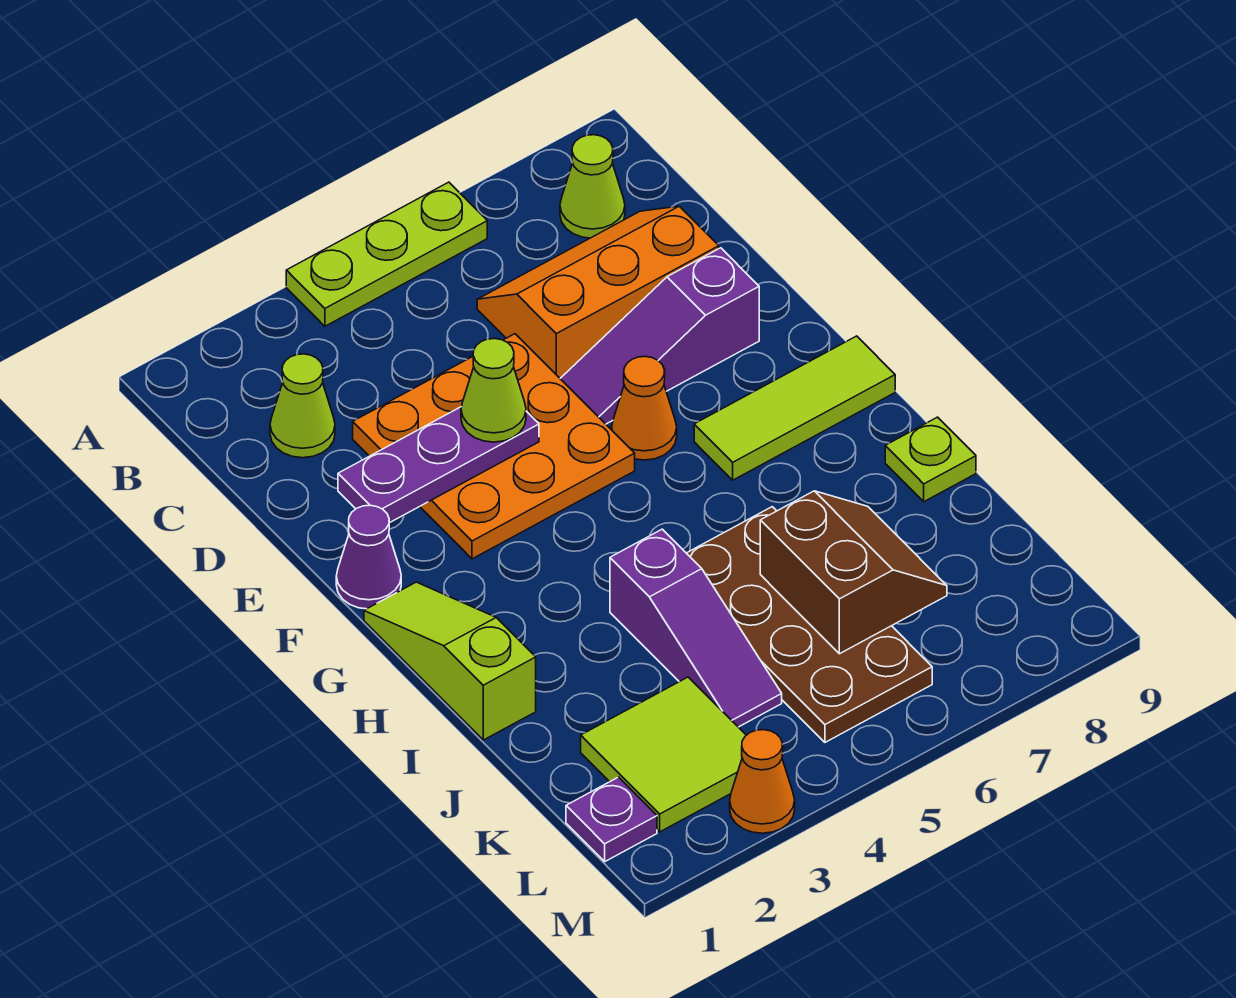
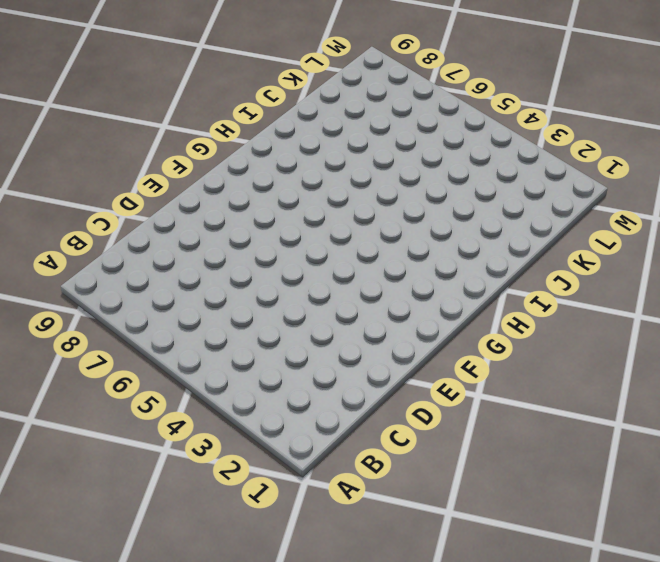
none -> lime plate A4:A6 level 1
none -> lime cone B8 level 1
none -> lime cone C2 level 1

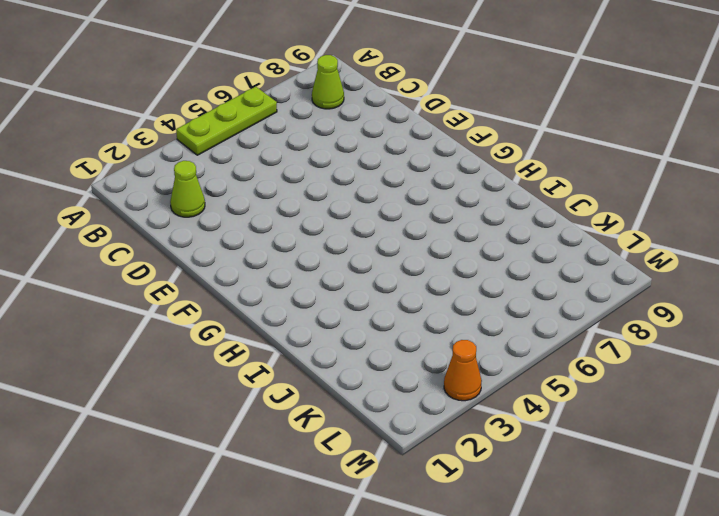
none -> orange slope C6:D8 level 1 top D
none -> orange plate D3:F5 level 1
none -> purple slope E6:E8 level 1 top 8

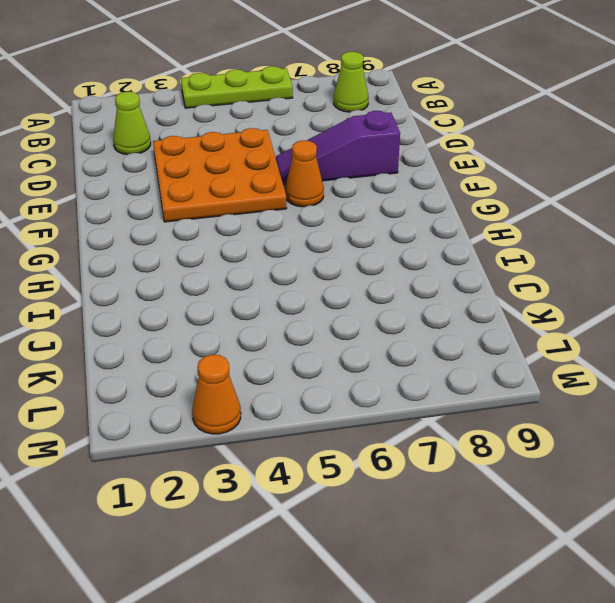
none -> orange slope C6:D8 level 1 top D
none -> purple cone F1 level 1
none -> lime slope G1:I1 level 1 top I

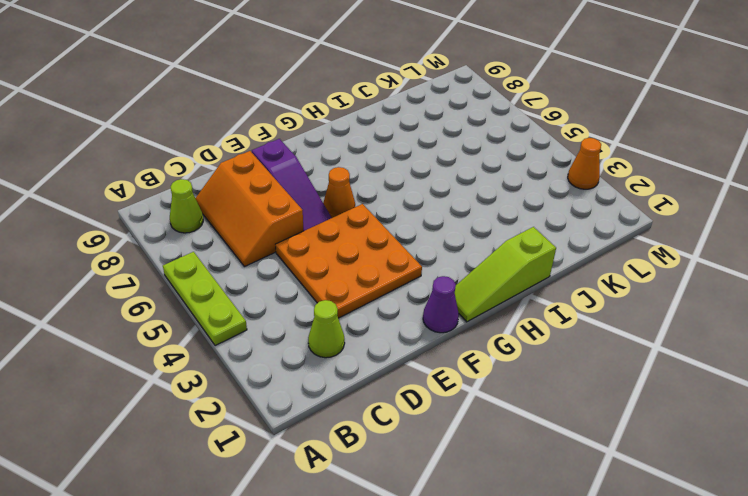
none -> lime tile G7:G9 level 1
none -> purple slope I4:K4 level 1 top I
none -> brown plate I5:L6 level 1

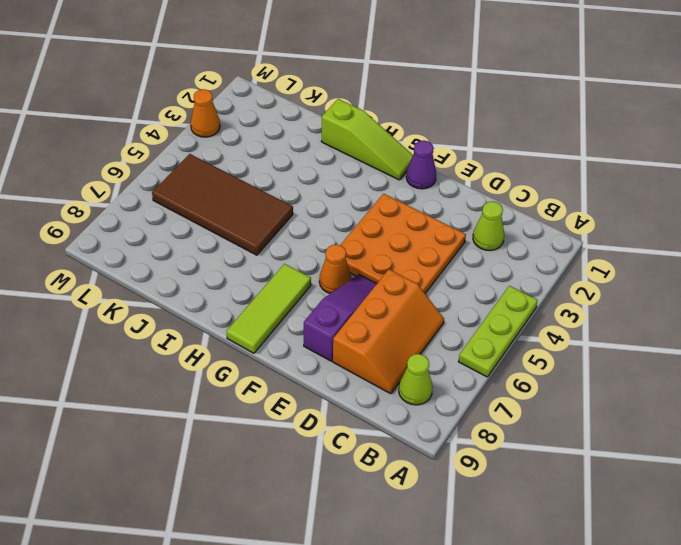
brown tile I5:L6 level 1 -> brown plate I5:L6 level 1
none -> purple slope I4:K4 level 1 top I
none -> lime plate I9 level 1
none -> lime tile K2:L3 level 1

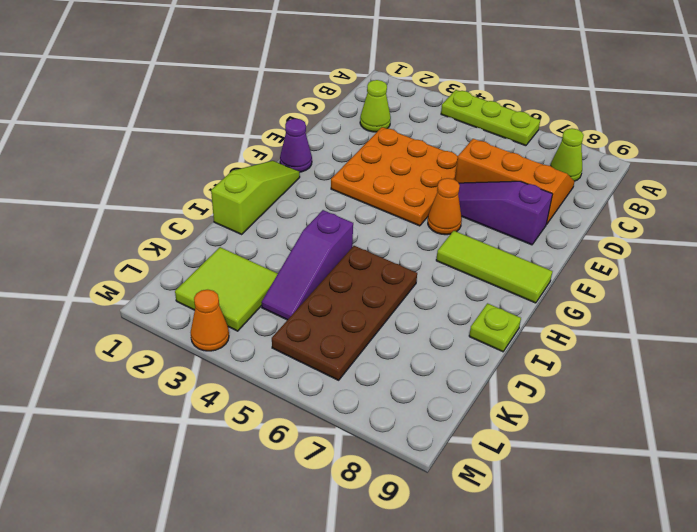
none -> purple plate L1 level 1
none -> purple plate E2:E4 level 2
none -> brown slope J6:K7 level 2 top 6

